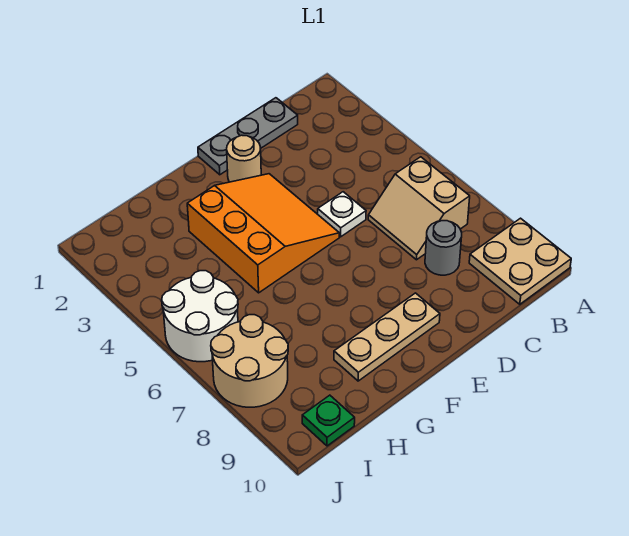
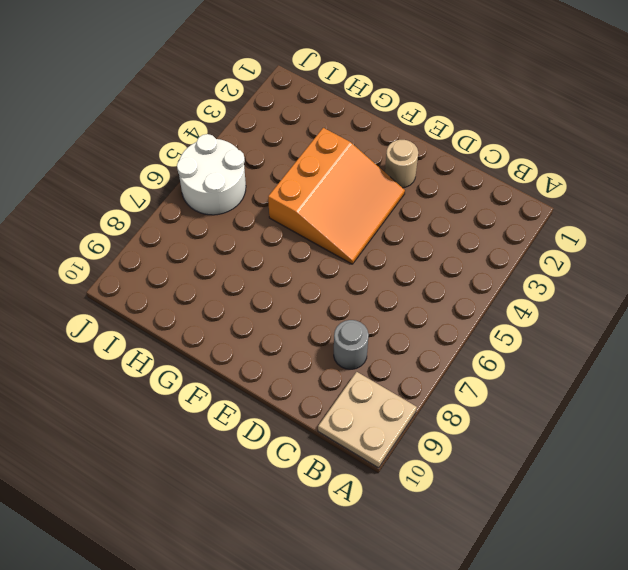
none -> tan slope B6:C7 level 1 top B
none -> grey plate C1:E1 level 1

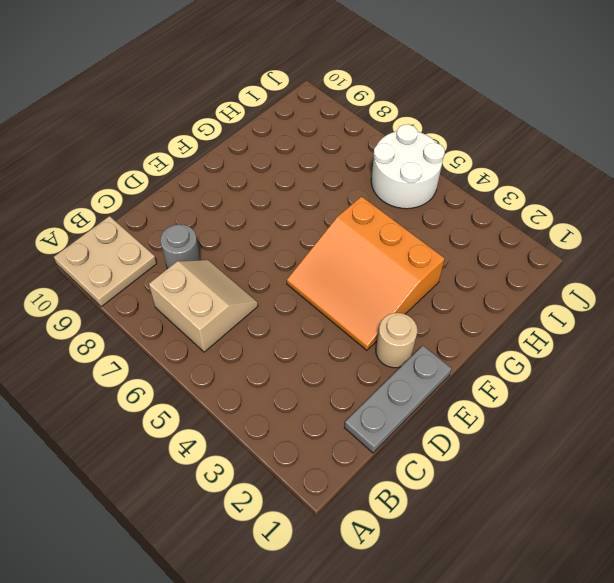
none -> white plate D5 level 1
none -> tan plate E9:G9 level 1

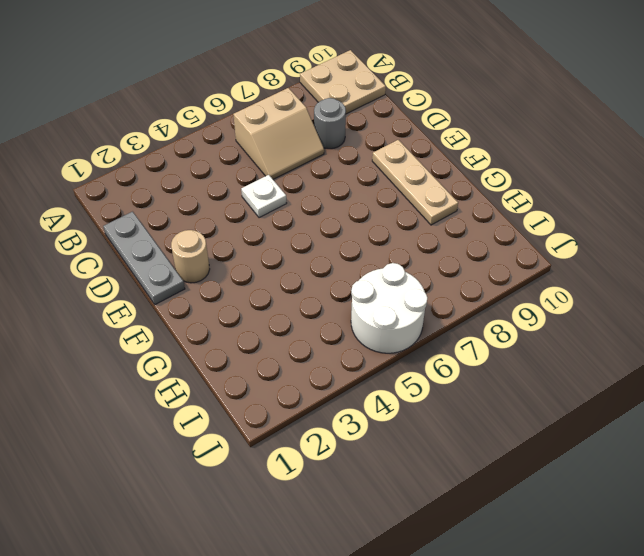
none -> orange slope E3:G5 level 1 top G
none -> tan round brick I7:J8 level 1

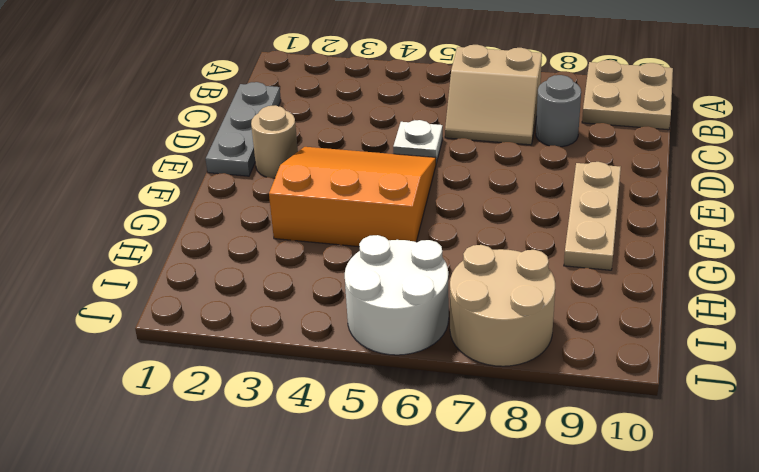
none -> green plate I10 level 1

